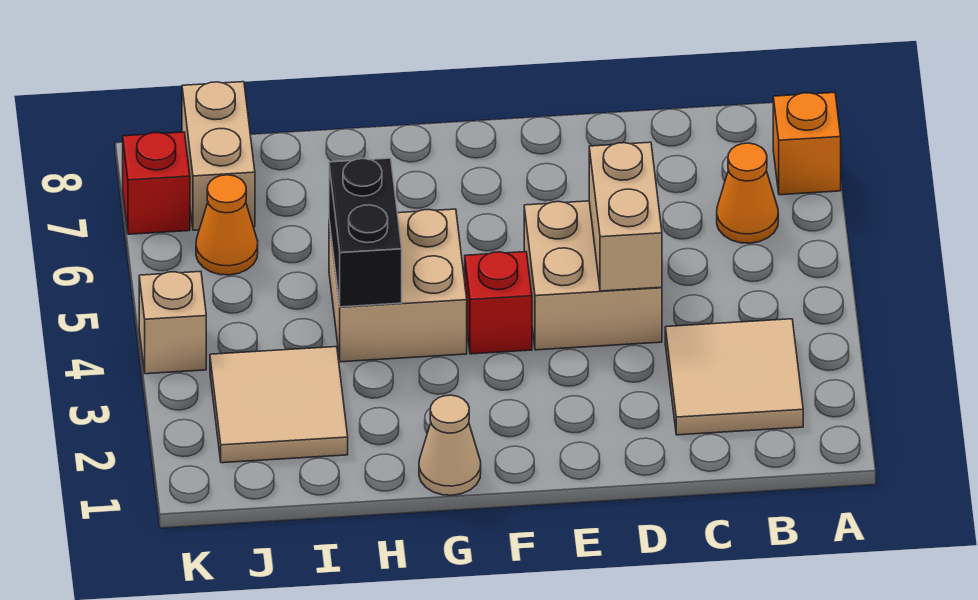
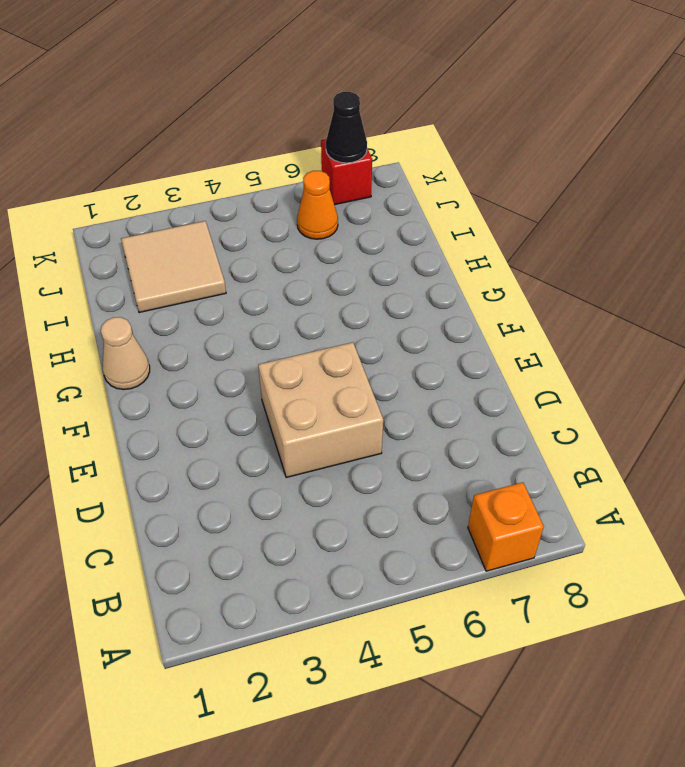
black cone K7 level 2 -> none
none -> tan tile B2:C3 level 1
none -> orange cone B6 level 1
none -> red brick F4 level 1

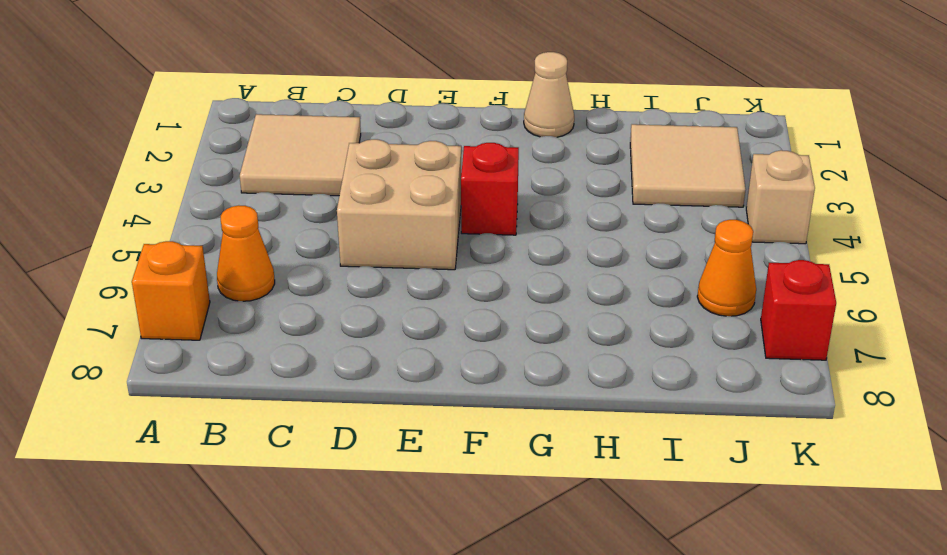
none -> tan brick G4:H5 level 1
none -> tan brick J7:J8 level 1
none -> tan brick D4:D5 level 2

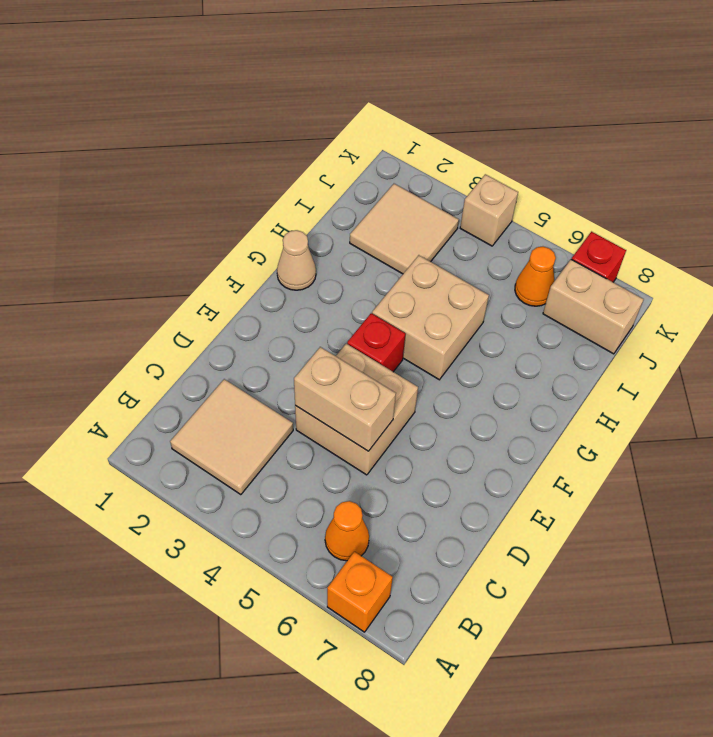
none -> black brick H4:H5 level 2

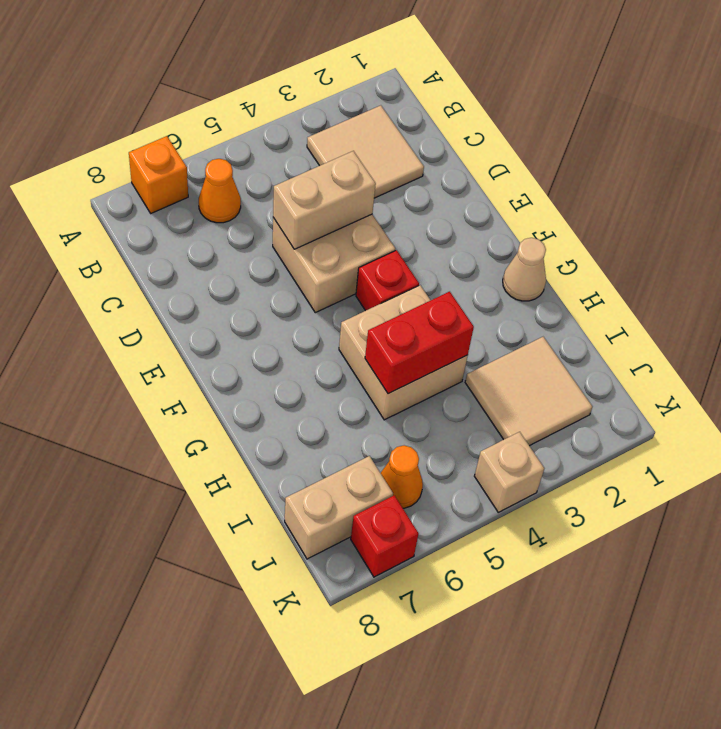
red brick H4:H5 level 2 -> black brick H4:H5 level 2

